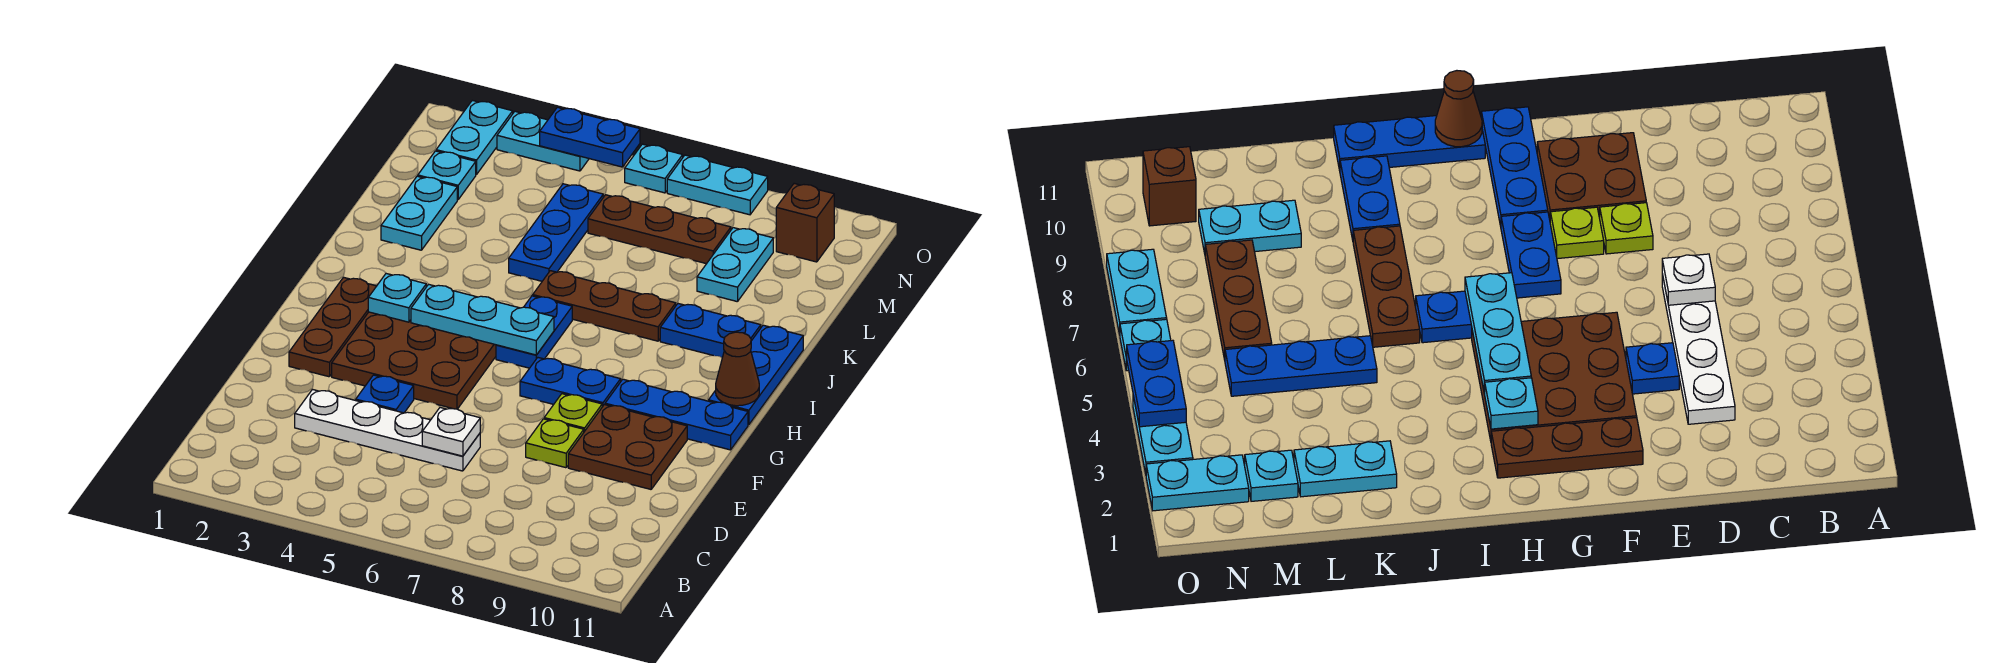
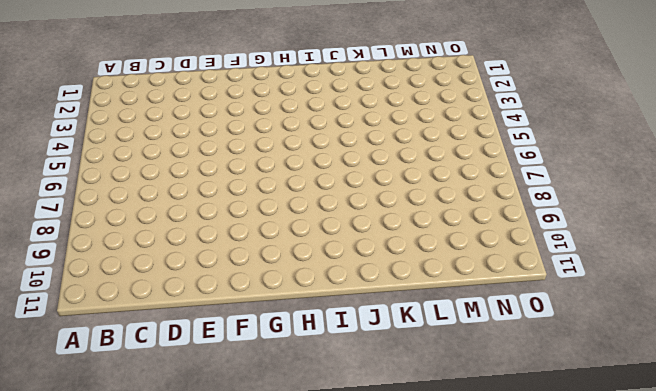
none -> white plate D3:D6 level 1
none -> blue plate E4 level 1
none -> lime plate E8 level 1

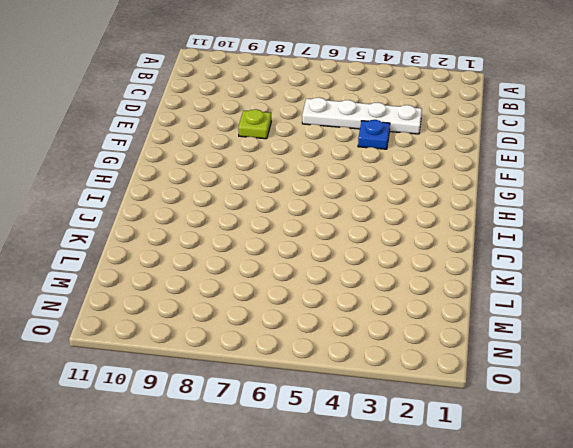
none -> brown plate E9:F10 level 1
none -> brown plate F2:H2 level 1
none -> brown plate F3:H5 level 1

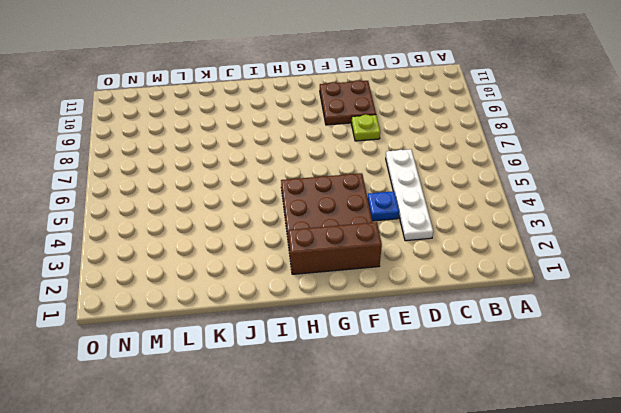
brown brick F2:H2 level 1 -> brown plate F2:H2 level 1
none -> lime plate F8 level 1
none -> blue plate G7:G8 level 1
none -> blue plate G9:G11 level 1

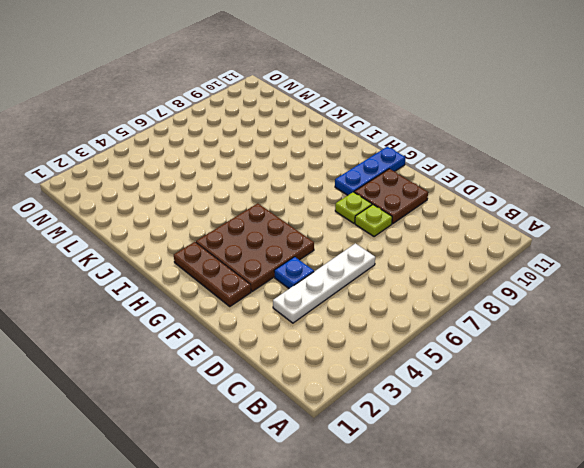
none -> blue plate G7:G8 level 1
none -> blue plate H6:I6 level 1
none -> blue plate H11:J11 level 1

